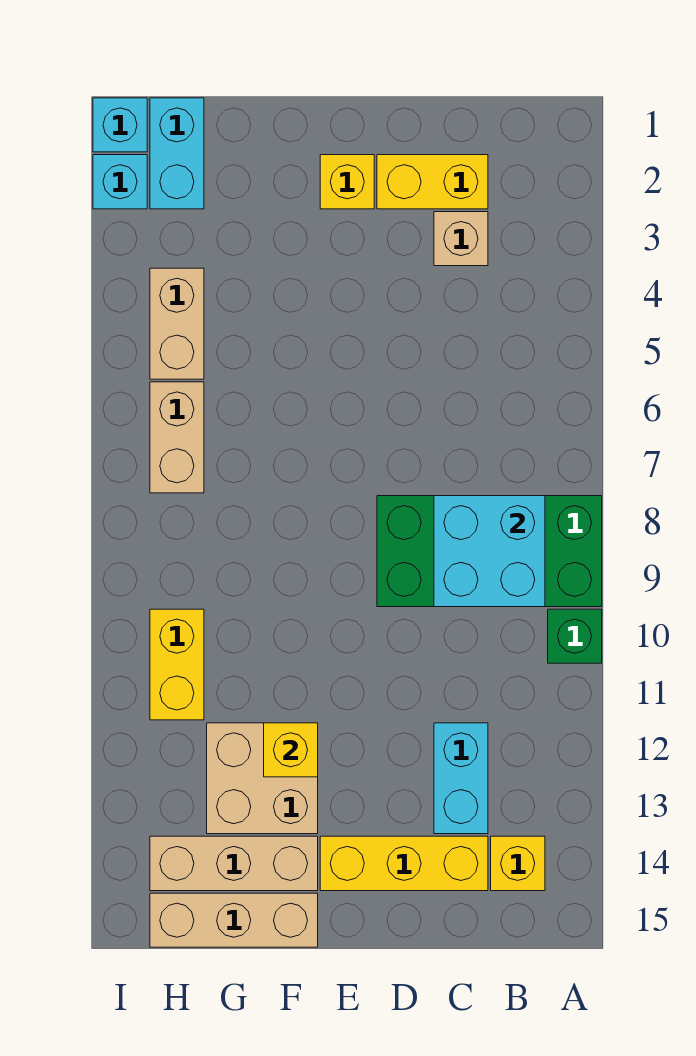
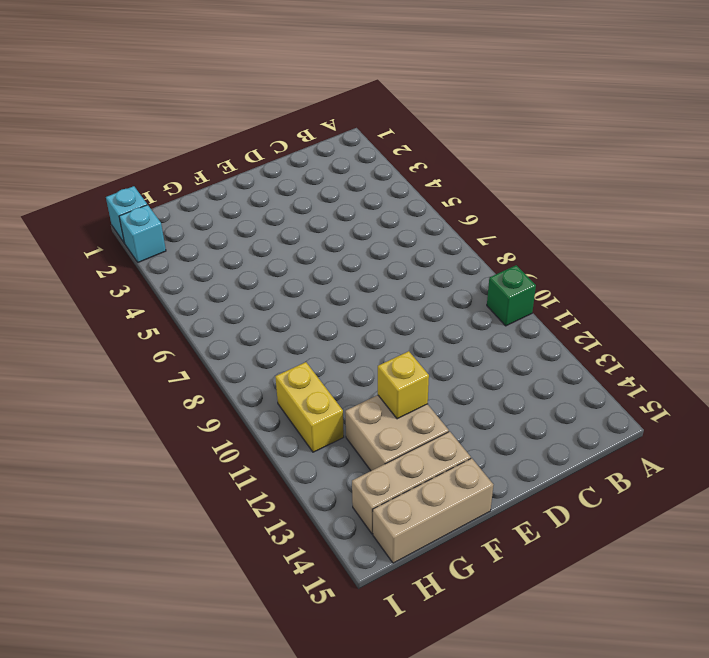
none -> green brick A8:D9 level 1
none -> yellow brick B14 level 1
none -> yellow brick C2:D2 level 1

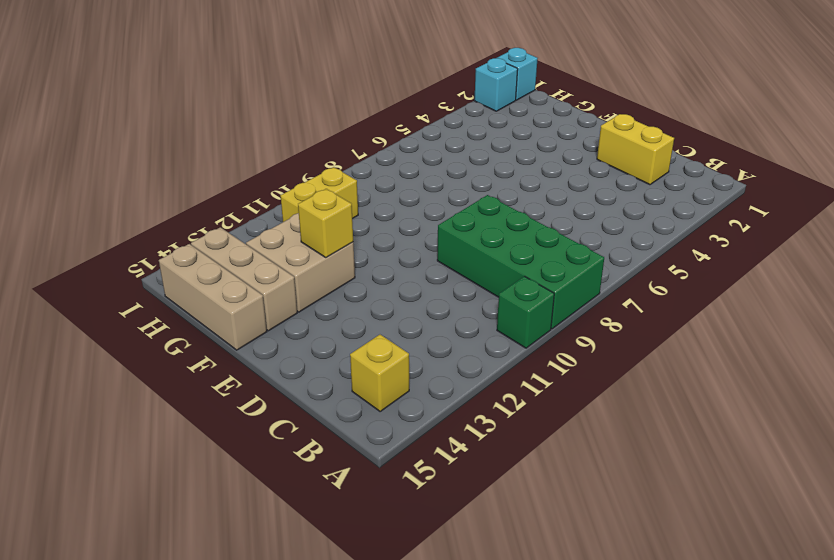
none -> tan brick C3 level 1
none -> cyan brick C12:C13 level 1
none -> yellow brick C14:E14 level 1

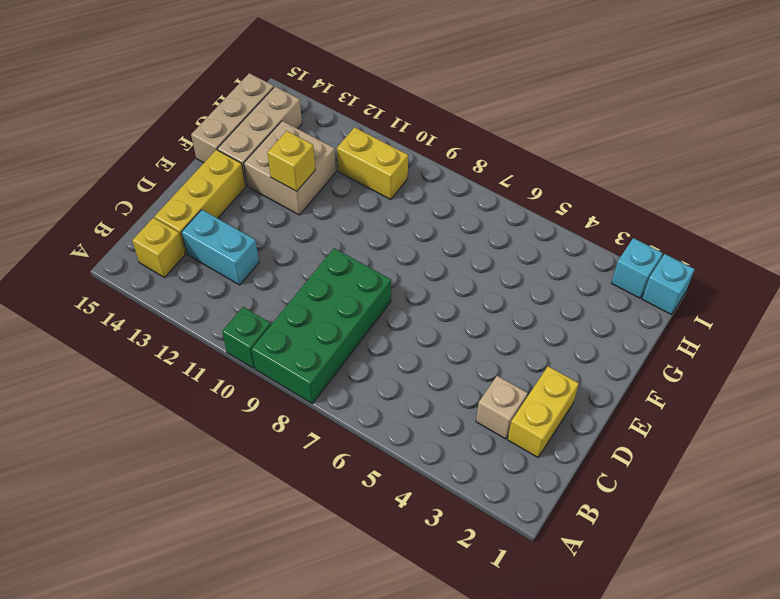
none -> yellow brick E2 level 1
none -> cyan brick H1:H2 level 1
none -> tan brick H4:H5 level 1

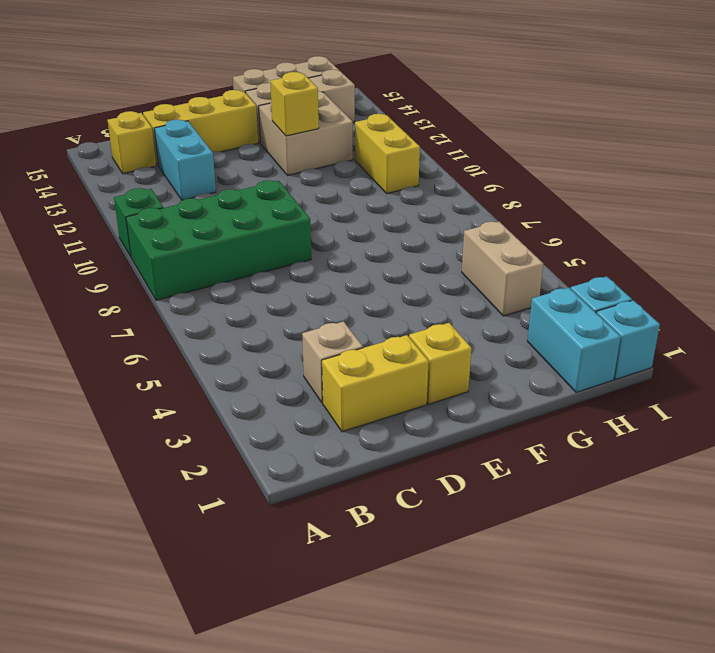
none -> tan brick H6:H7 level 1
none -> cyan brick B8:C9 level 2

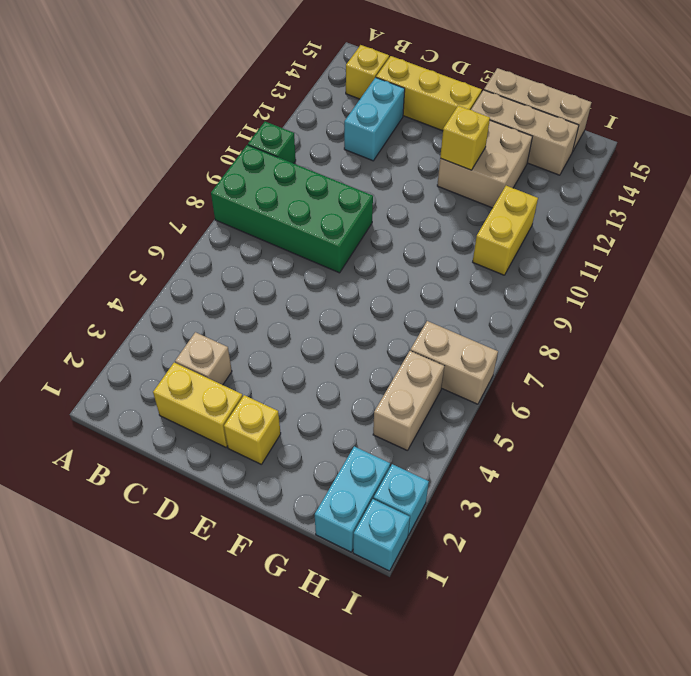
tan brick H6:I6 level 1 -> tan brick H6:H7 level 1
none -> cyan brick B8:C9 level 2

